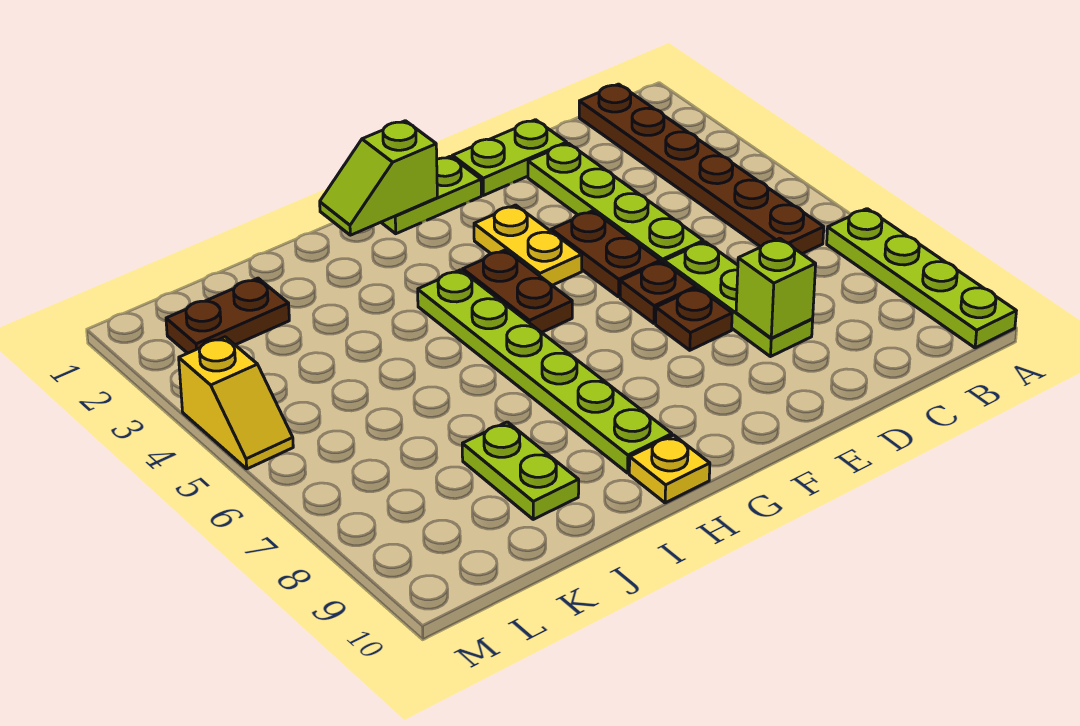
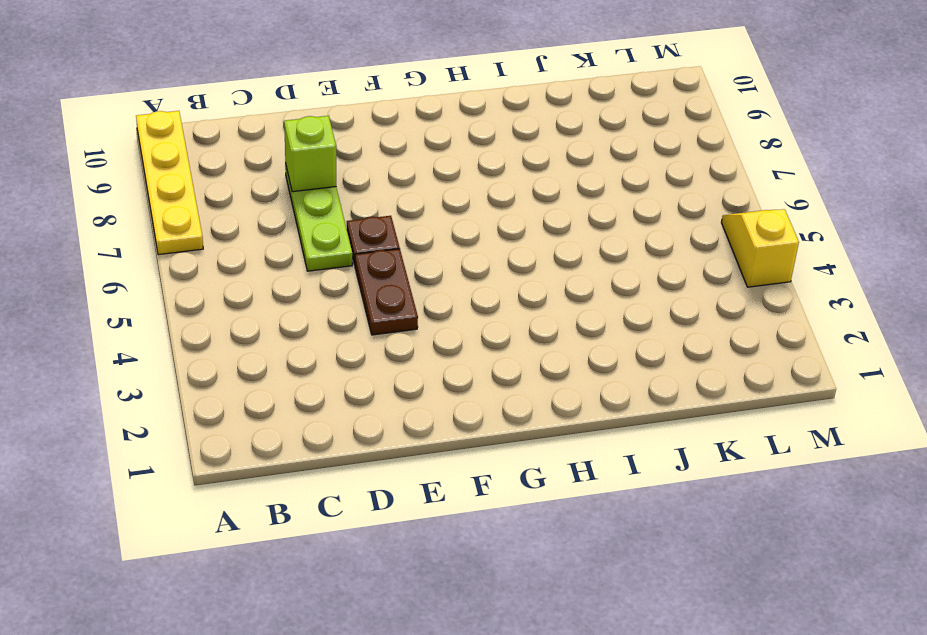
yellow plate A7:A10 level 1 -> lime plate A7:A10 level 1
none -> brown plate B1:B6 level 1
none -> lime plate D1:E1 level 1
none -> lime plate D2:D5 level 1

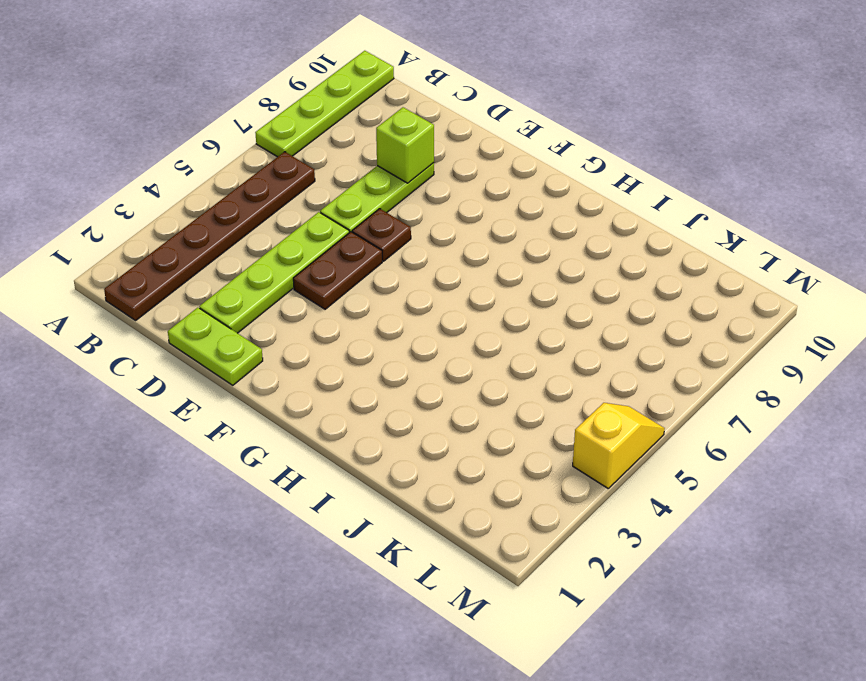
none -> brown plate E7 level 1
none -> lime plate F1:G1 level 1
none -> yellow plate F3:F4 level 1

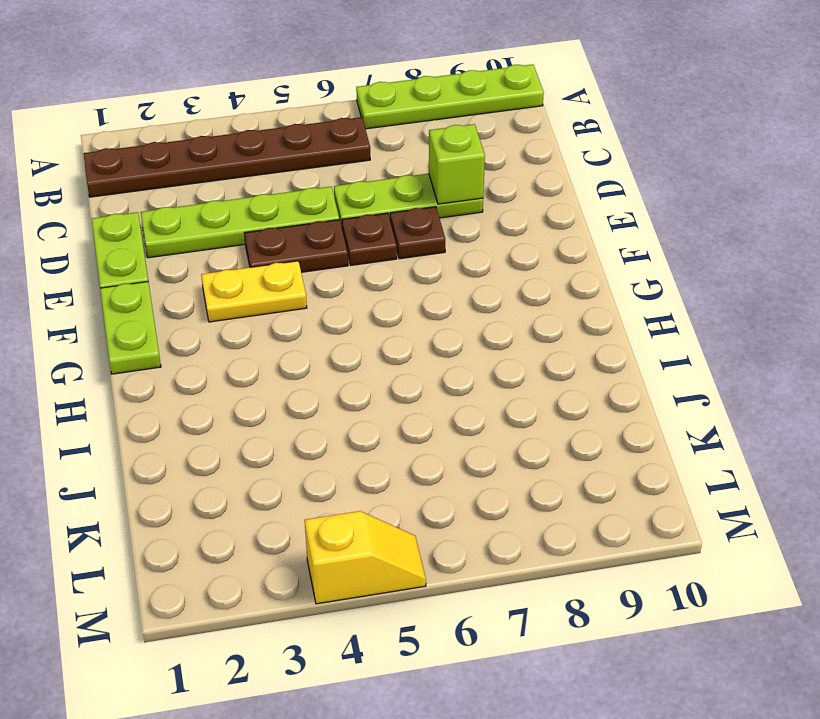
none -> brown plate G4:G5 level 1
none -> lime plate H4:H9 level 1
none -> yellow plate H10 level 1

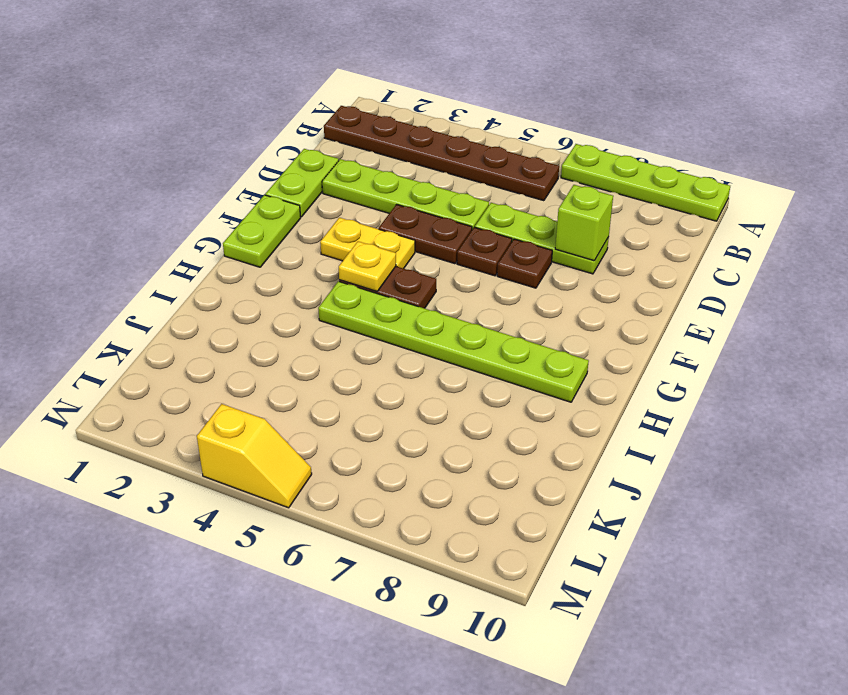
yellow plate G4 level 2 -> yellow plate H10 level 1
none -> lime plate J8:J9 level 1
none -> brown plate K2:L2 level 1
none -> lime slope G1:H1 level 2 top G

